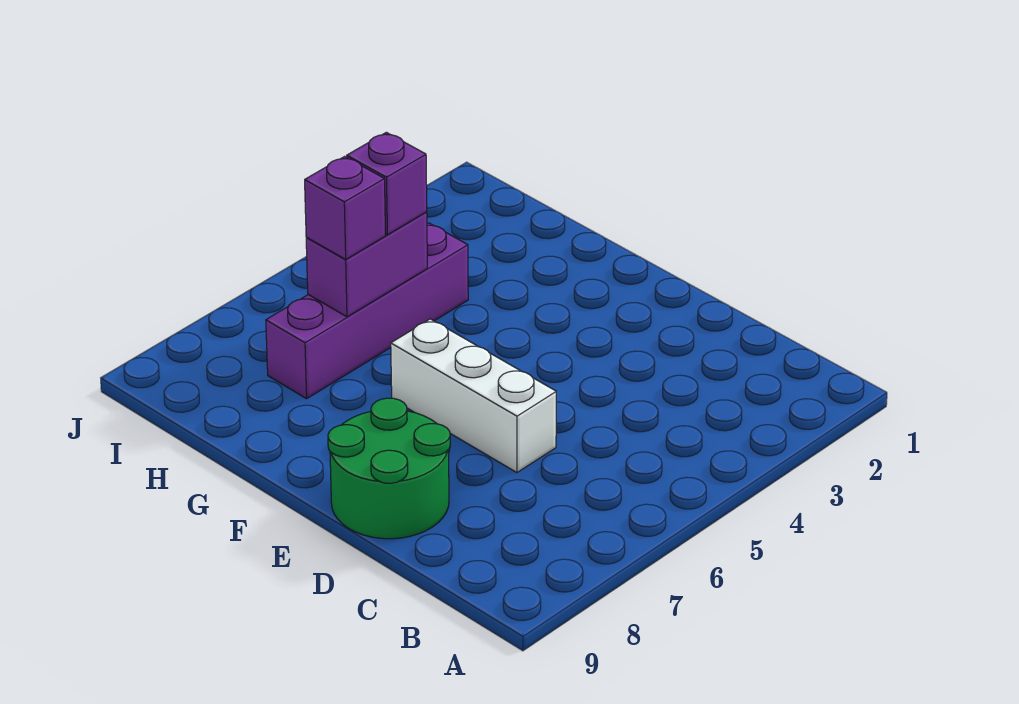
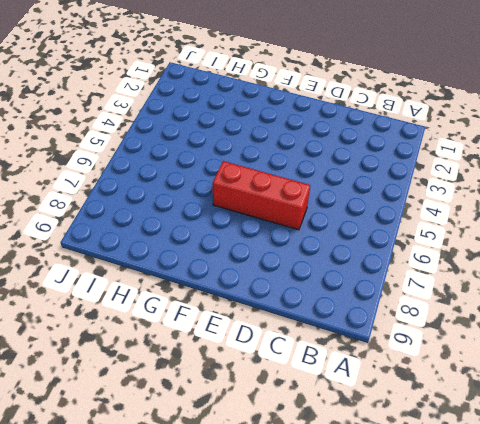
red brick D6:F6 level 1 -> white brick D6:F6 level 1
none -> green round brick D8:E9 level 1
none -> purple brick H4:H7 level 1

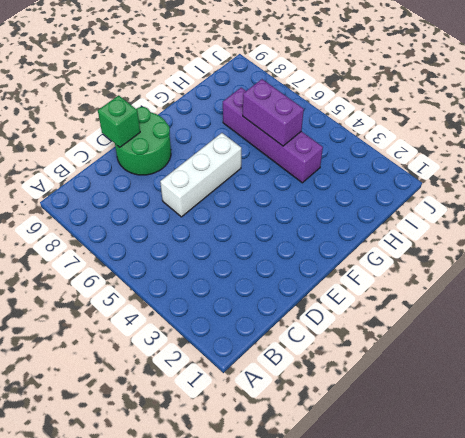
green brick D9 level 2 -> none
none -> purple brick H5 level 3
none -> purple brick H6 level 3

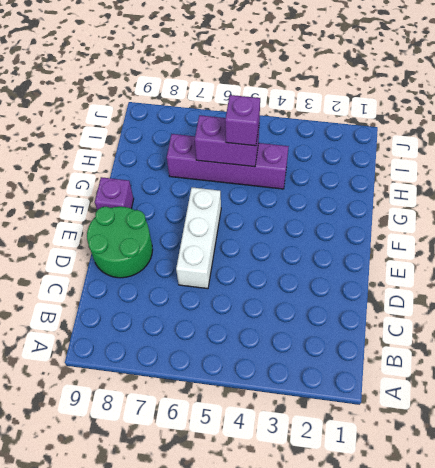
purple brick F9 level 1 -> purple brick H6 level 3

